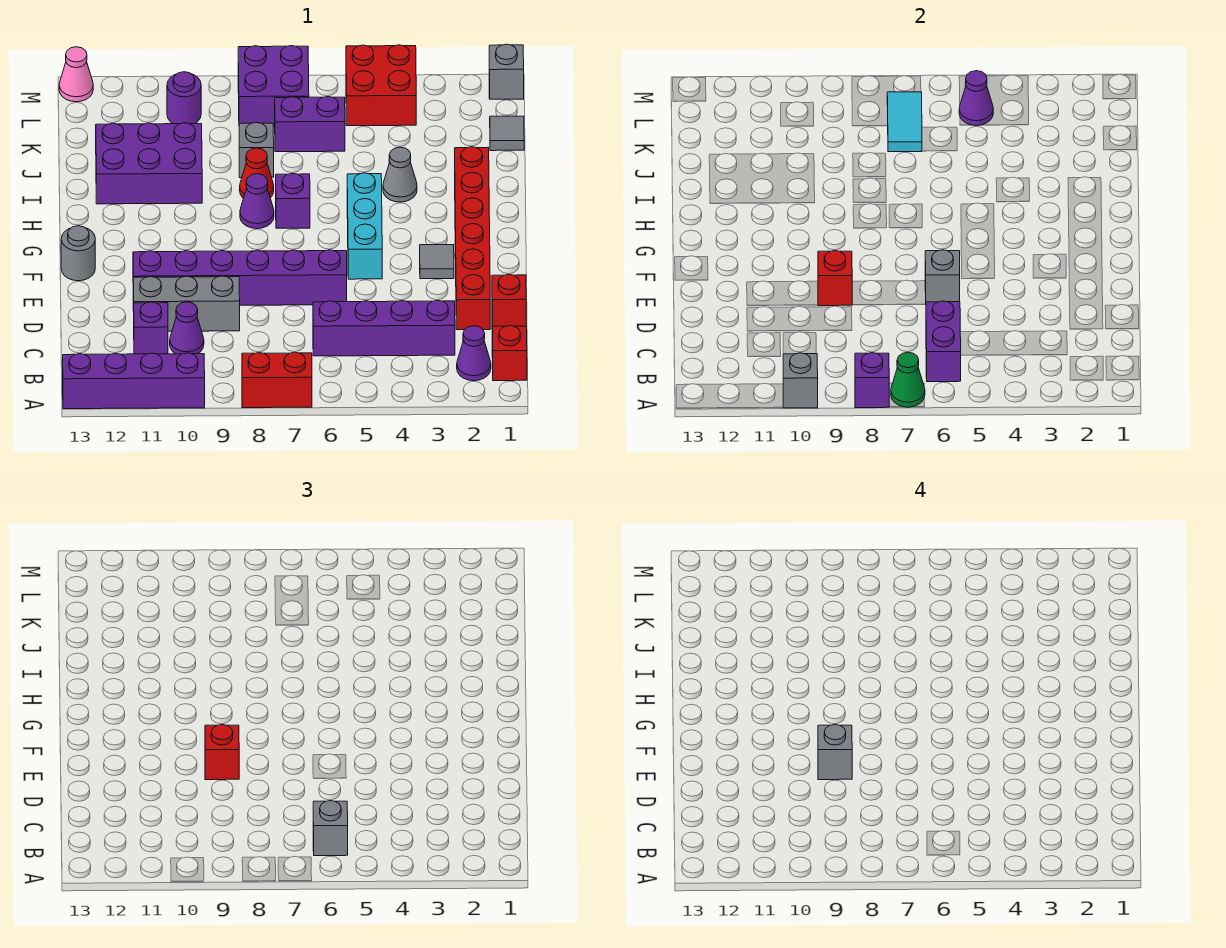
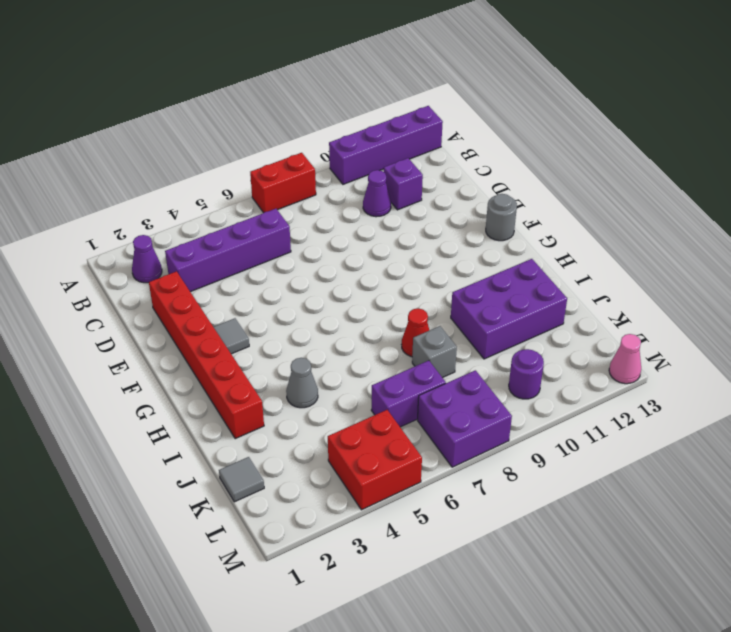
none -> red brick B1 level 1
none -> red brick D1 level 1
none -> grey brick D9:D11 level 1
none -> purple brick E6:E11 level 1

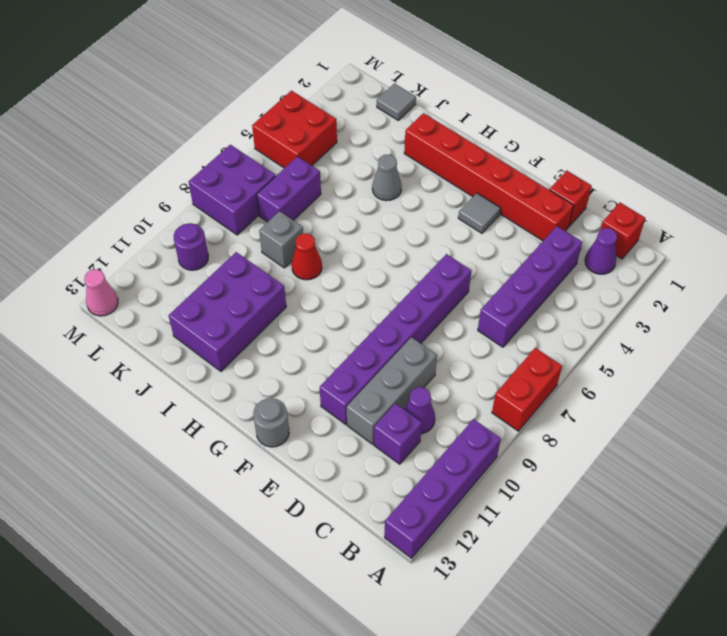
none -> cyan brick F5:H5 level 1
none -> purple brick H7 level 1
none -> purple cone H8 level 1
none -> grey brick M1 level 1

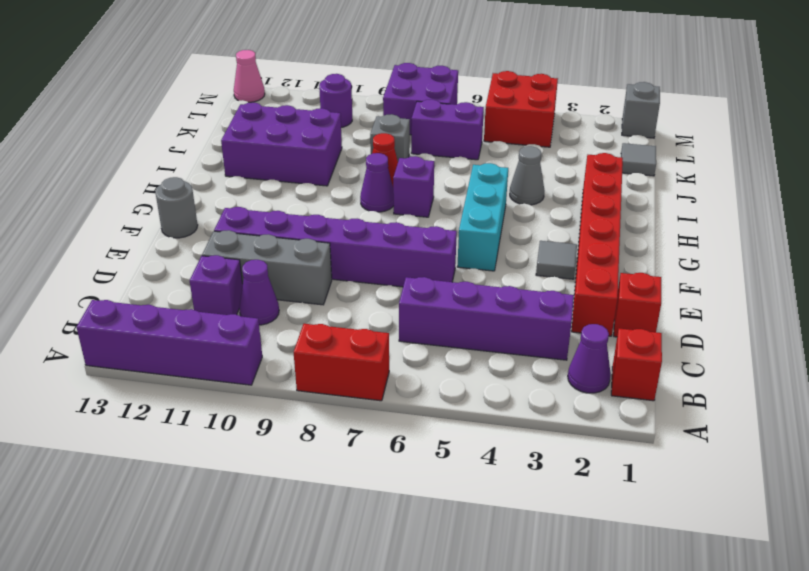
none -> green cone A7 level 2
none -> purple brick A8 level 2
none -> grey brick A10 level 2
none -> purple brick B6:C6 level 2

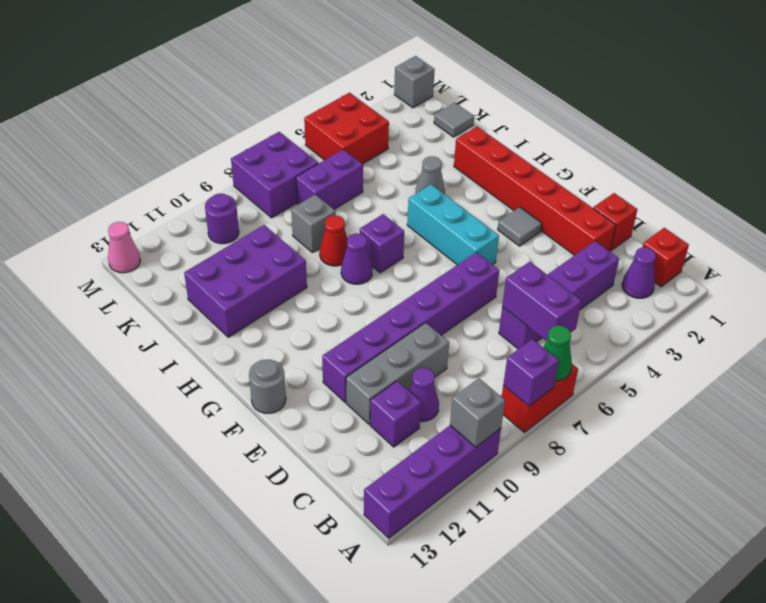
none -> grey brick E6 level 2
none -> red brick E9 level 2
none -> cyan tile K7:L7 level 2
none -> purple cone L5 level 2

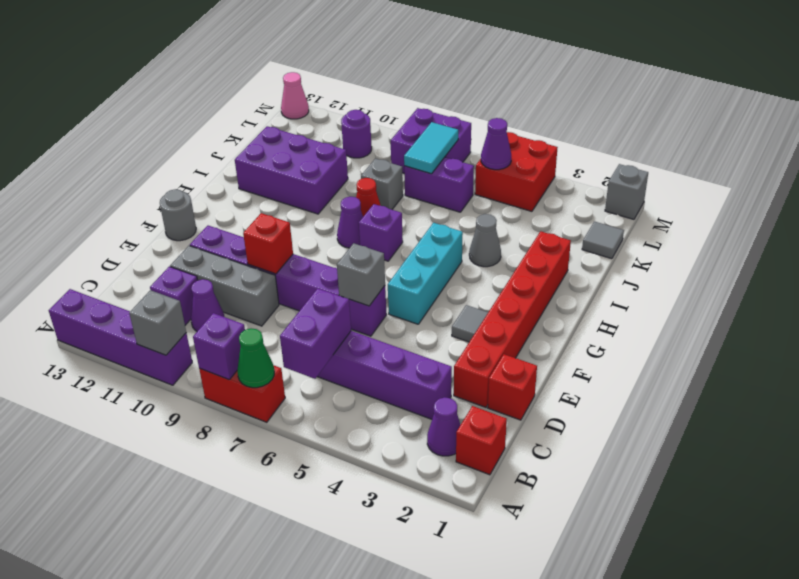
none -> grey brick B6 level 3
none -> red brick E9 level 3
none -> grey brick E9 level 4

